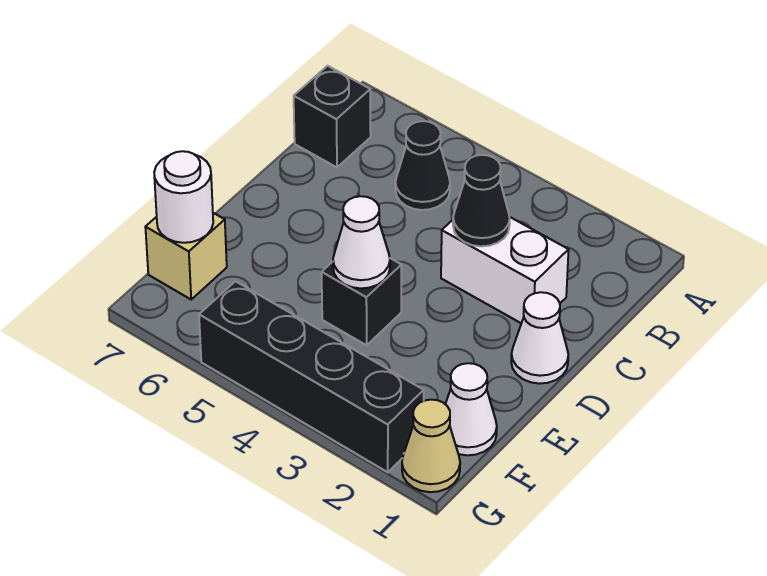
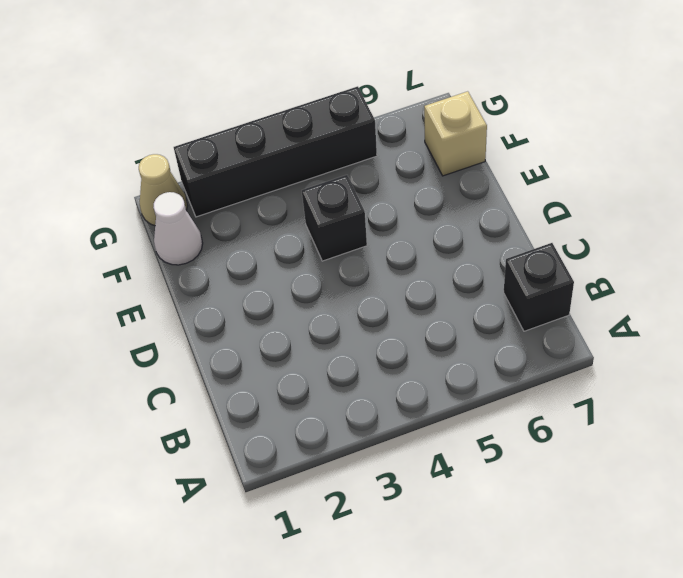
none -> black cone B5 level 1
none -> white brick C2:C3 level 1
none -> white cone D1 level 1

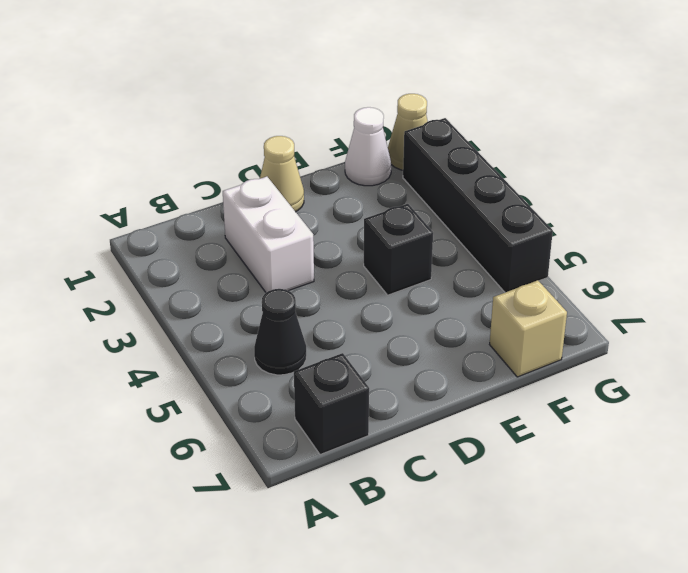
tan cone D1 level 1 -> white cone D1 level 1
none -> black cone C3 level 2
none -> white cone E4 level 2
none -> white round brick F7 level 2

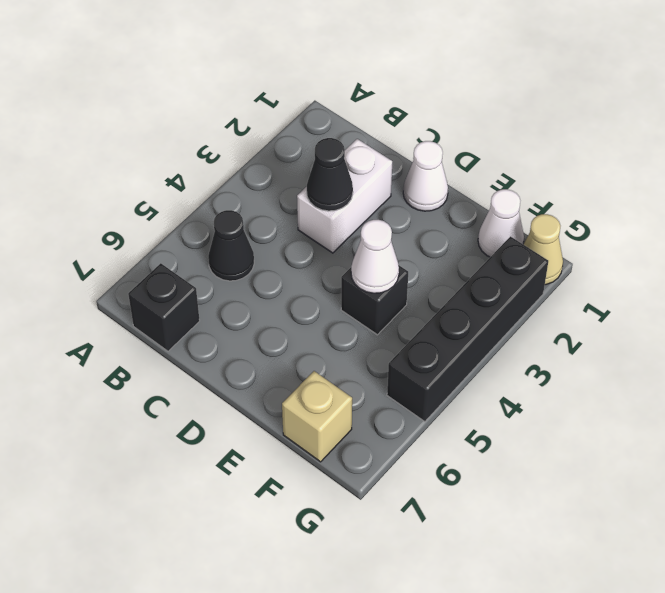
none -> white round brick F7 level 2

